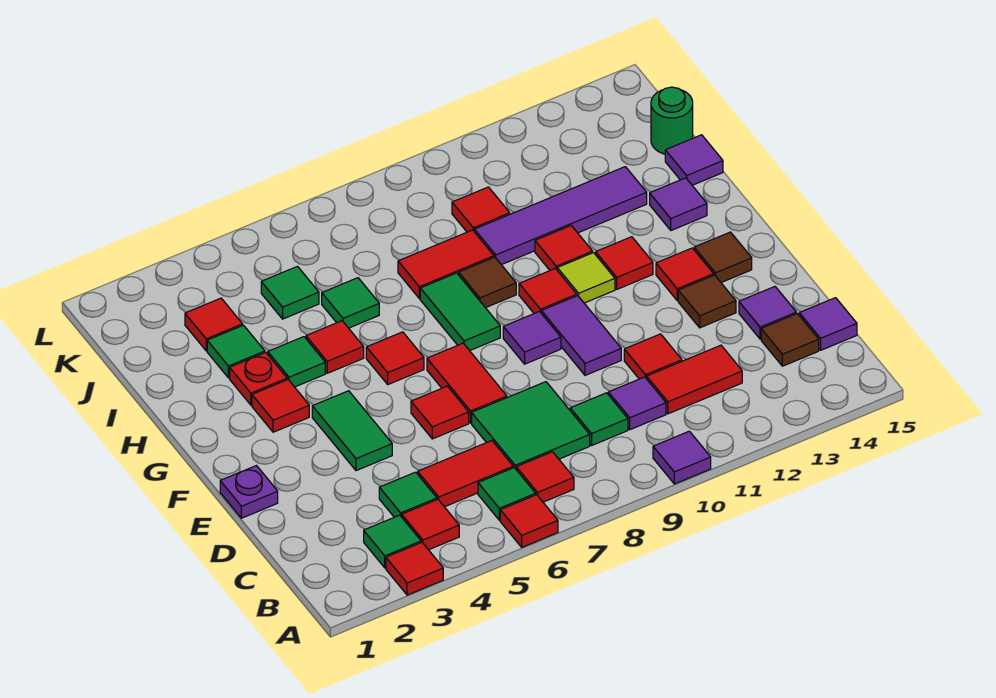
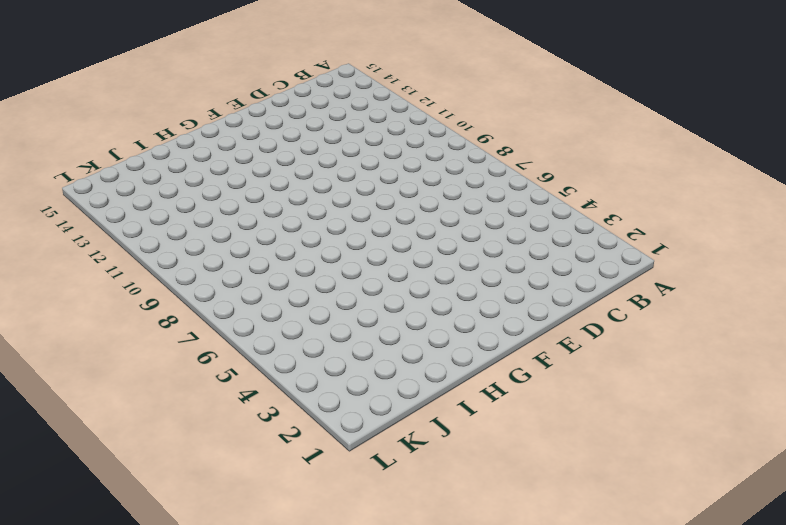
none -> red tile A3 level 1
none -> red tile A6 level 1
none -> purple tile A10 level 1
none -> green tile B3 level 1

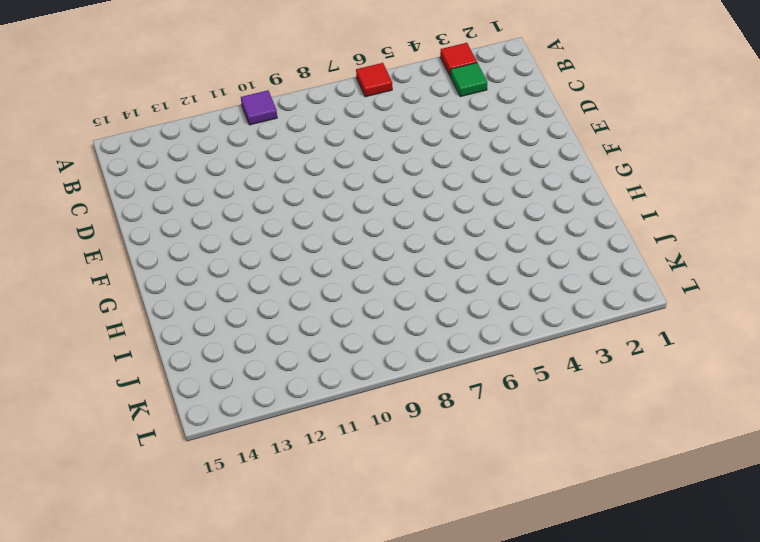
none -> red tile B4 level 1
none -> green tile B6 level 1
none -> red tile B7 level 1
none -> green tile C4 level 1

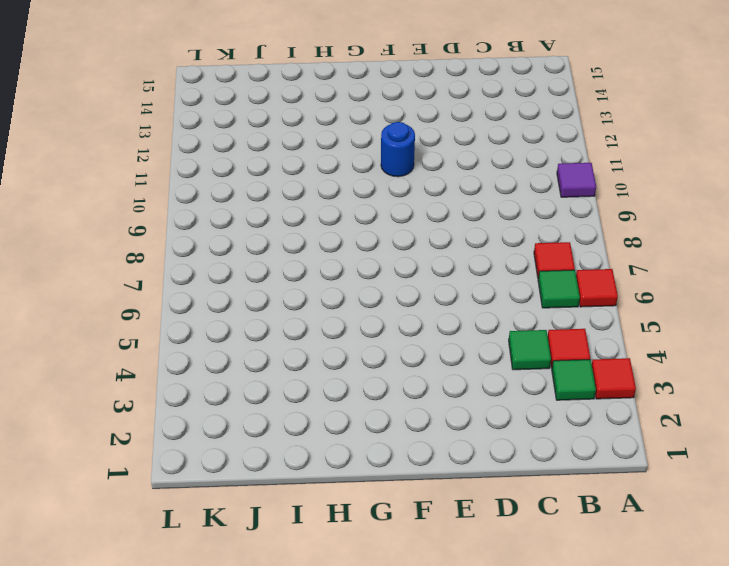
blue round brick F11 level 1 -> none
none -> red tile C5:C6 level 1
none -> green tile C7:D8 level 1
none -> green tile C9 level 1
none -> purple tile C10 level 1

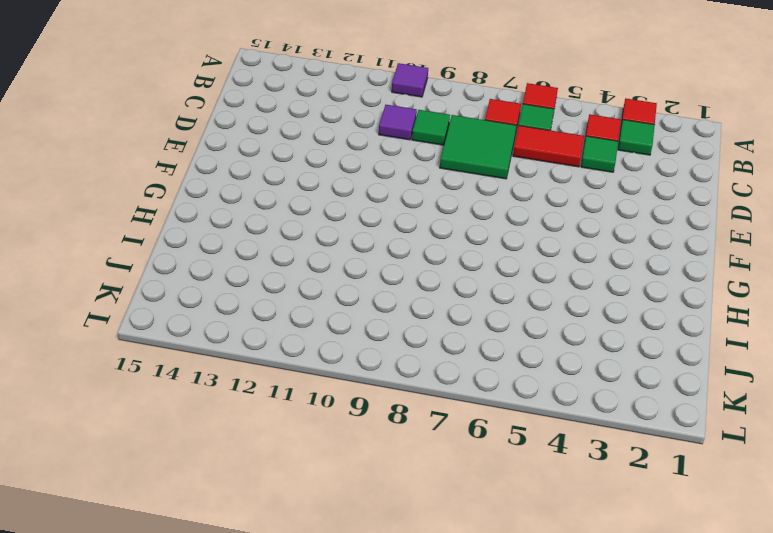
none -> red tile C11:C12 level 1
none -> brown tile C14 level 1
none -> purple tile C15 level 1
none -> red tile D11 level 1

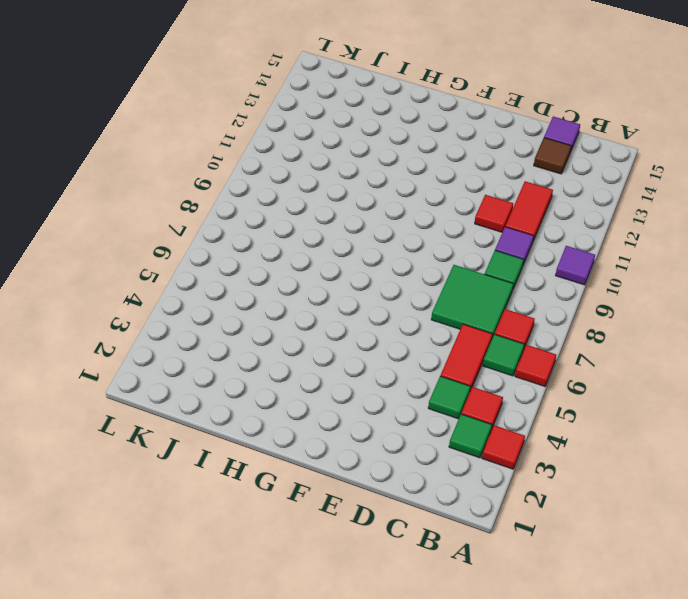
none -> purple tile D14 level 1
none -> purple plate E1 level 1
none -> green tile E4:F4 level 1
none -> red tile E6 level 1

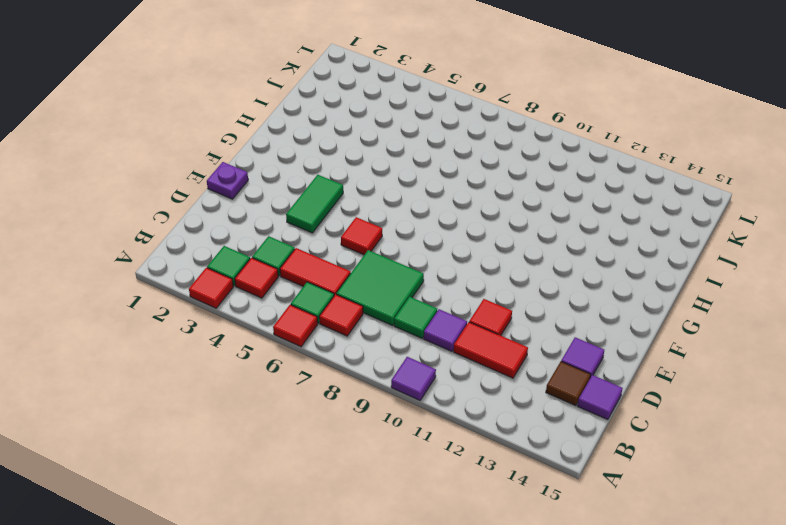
none -> red tile E7:F7 level 1
none -> purple tile E10:F10 level 1
none -> brown tile E13 level 1
none -> purple tile F9 level 1

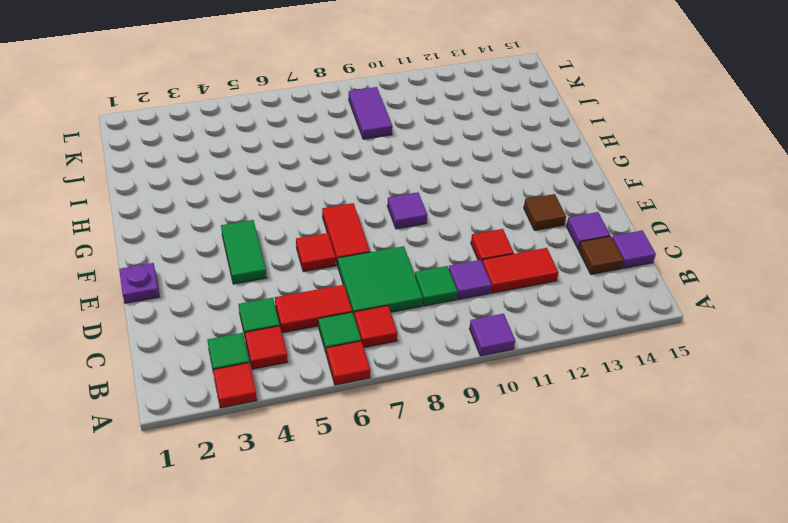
purple tile J9:K9 level 1 -> purple tile E10:F10 level 1
none -> red tile F13 level 1
none -> brown tile F14 level 1
none -> red tile G3 level 1
none -> red tile G6 level 1

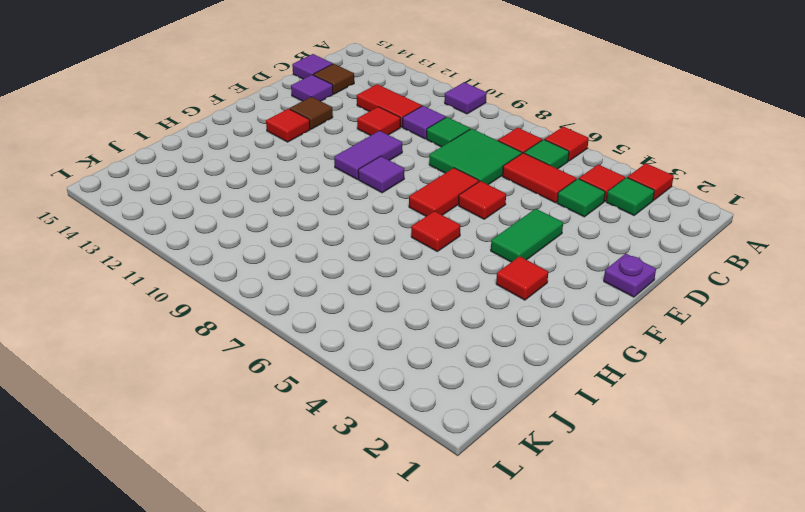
none -> brown tile F14 level 1
none -> green tile G8:H8 level 1
none -> red tile G10 level 1
none -> lime tile G11 level 1

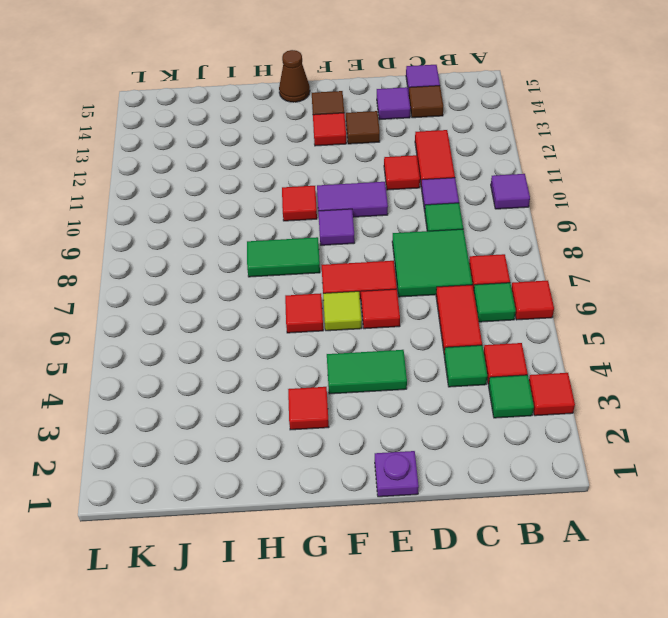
lime tile F6 level 1 -> lime tile G11 level 1
brown cone G15 level 1 -> none
none -> red tile G12 level 1
none -> red plate H3 level 1
none -> green tile H4 level 1
none -> red tile H5 level 1

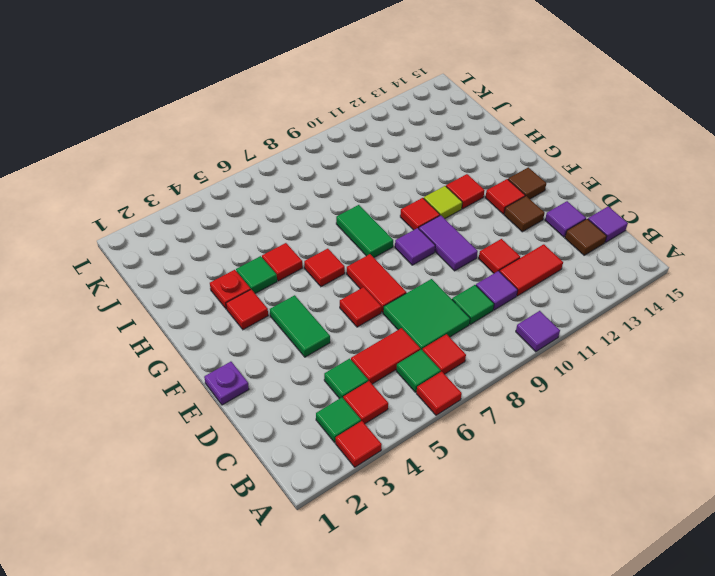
none -> brown tile H9 level 1
none -> red tile H11 level 1
none -> purple tile H14 level 1
none -> green tile I3 level 1

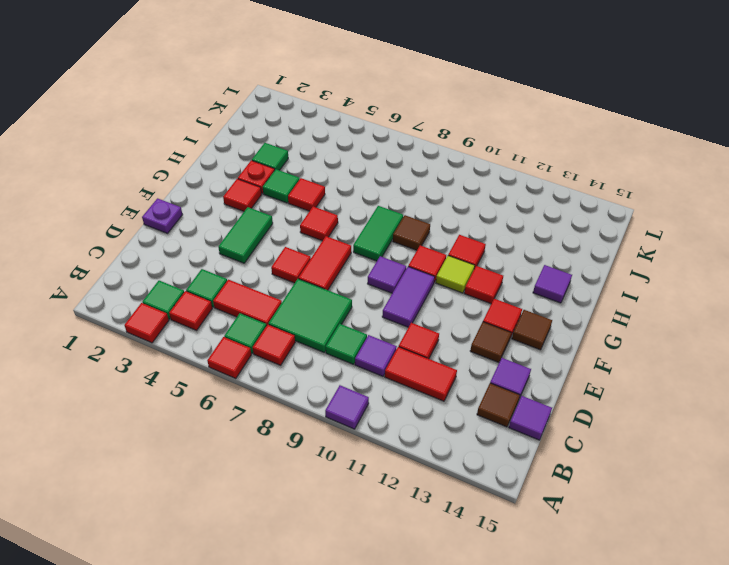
none -> green tile I6 level 1
none -> red tile I8:I9 level 1
none -> purple tile I10:I13 level 1
none -> purple tile I15 level 1

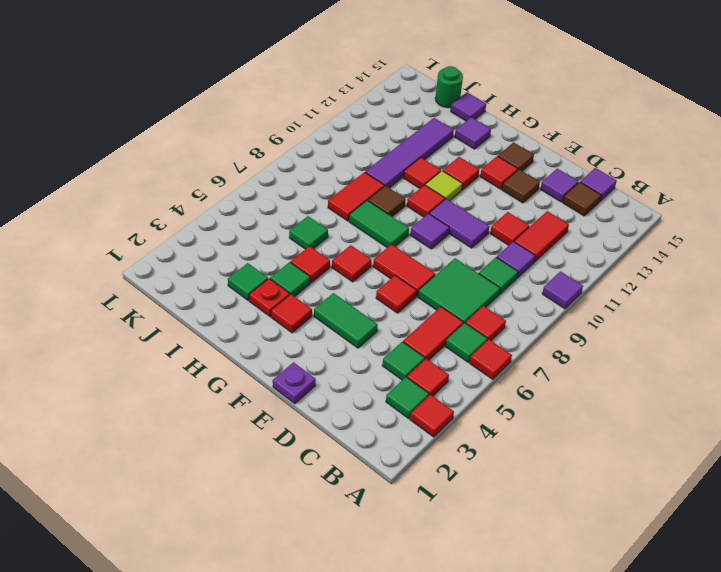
none -> red tile J3 level 1
none -> green tile J5 level 1
none -> red tile J10 level 1

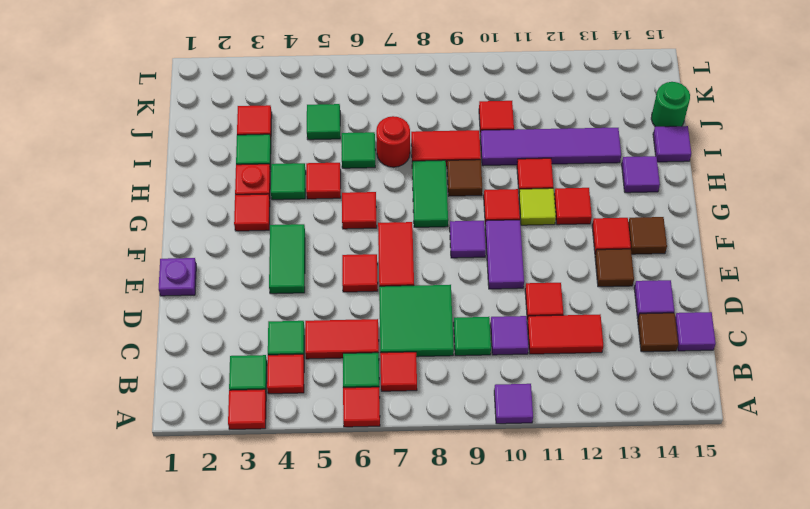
red round brick I7 level 1 -> none

